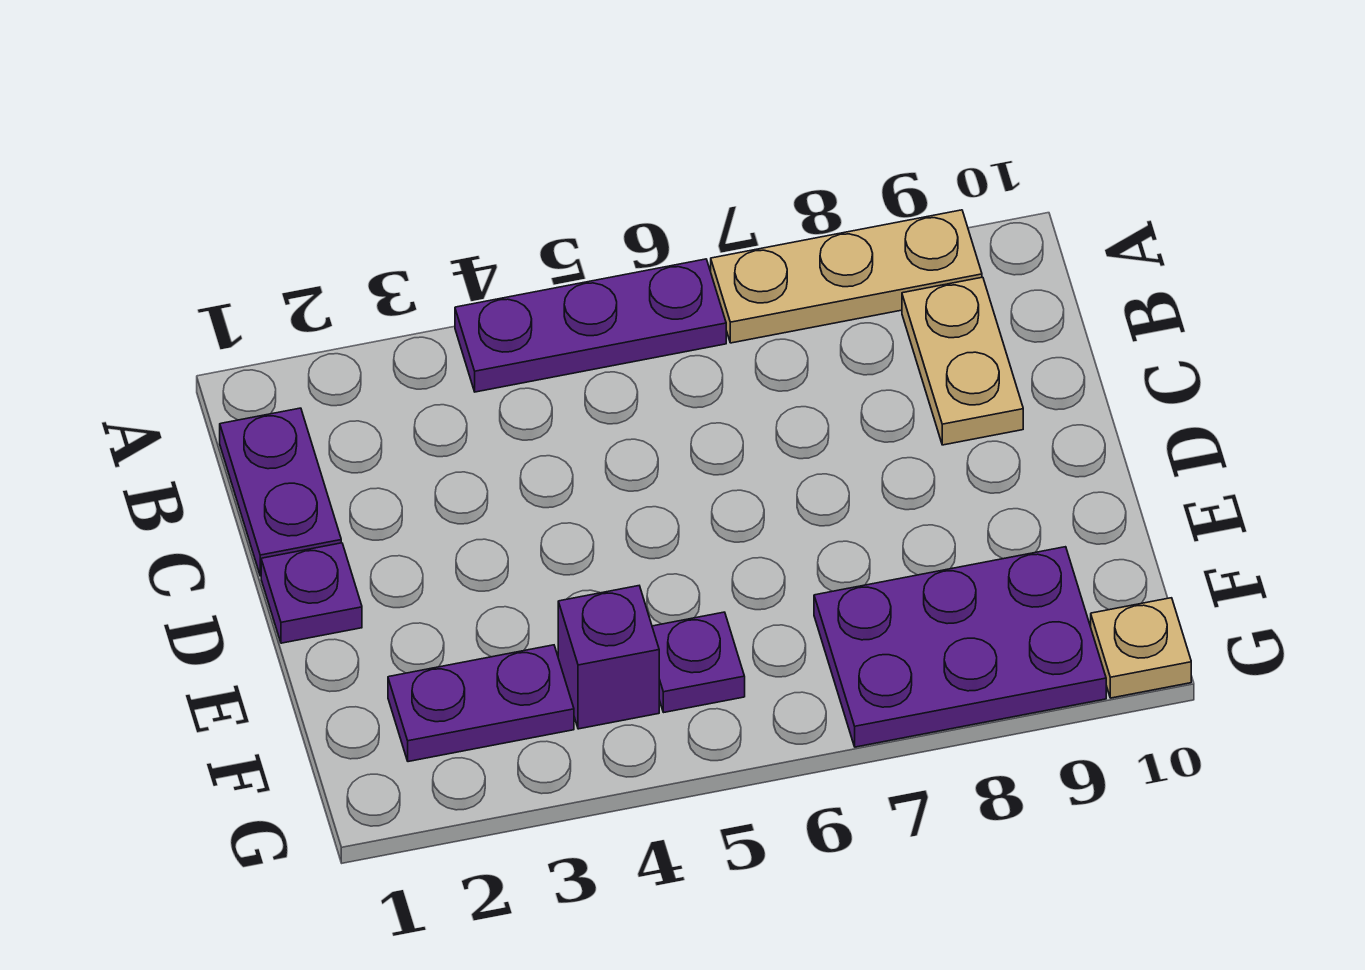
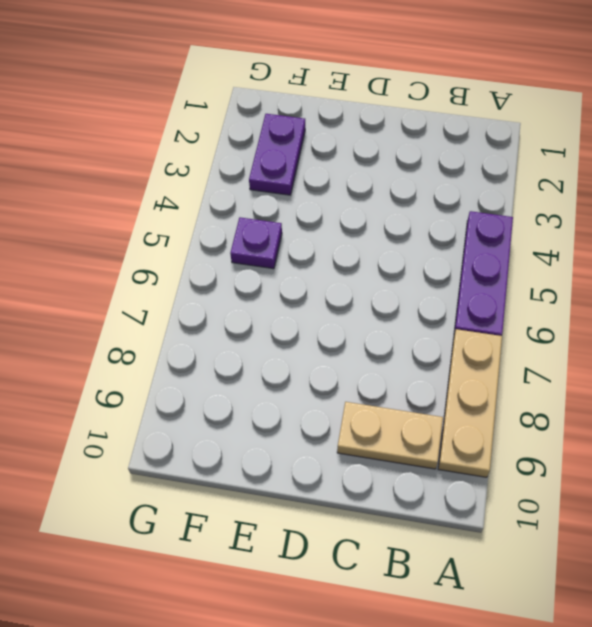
none -> purple plate B1:C1 level 1
none -> purple plate D1 level 1

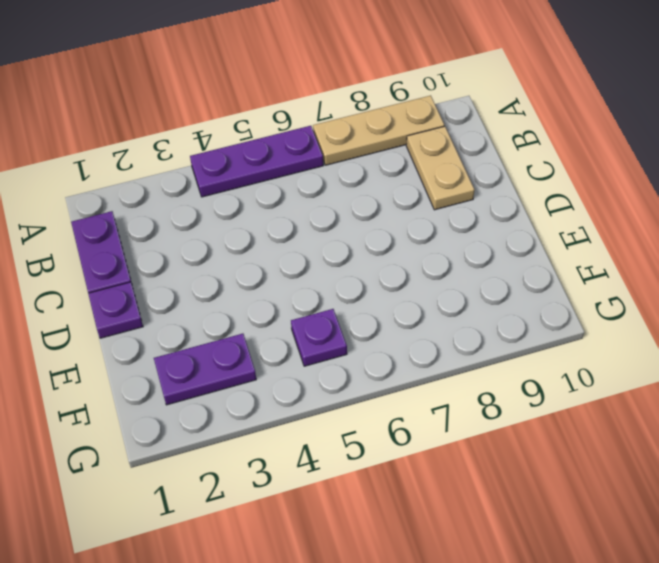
none -> purple brick F4 level 1
none -> purple plate F7:G9 level 1

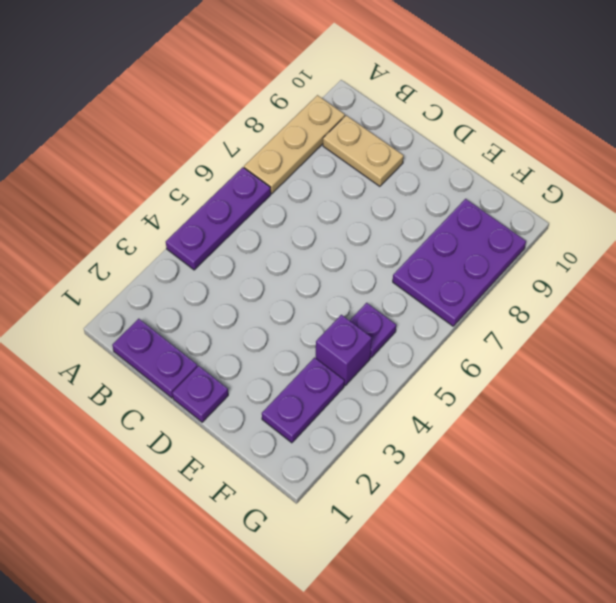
none -> tan plate G10 level 1

